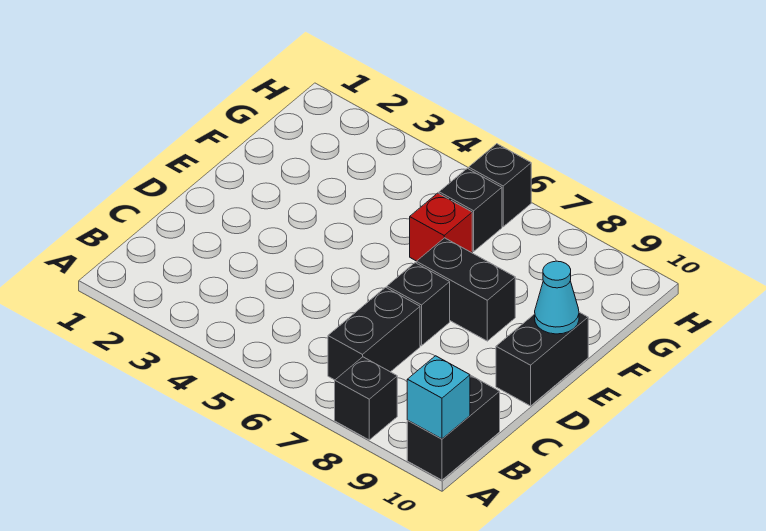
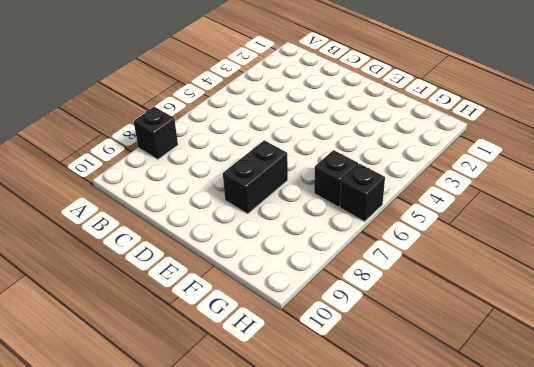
none -> black brick A10:B10 level 1
none -> black brick B7:C7 level 1

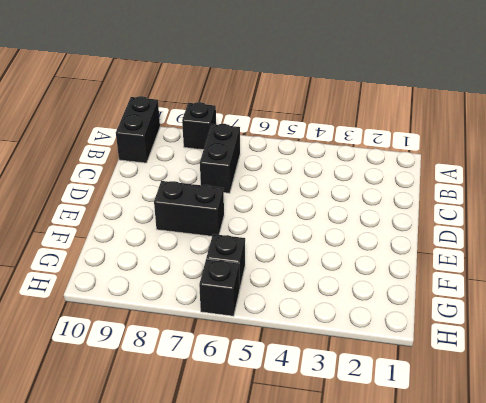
none -> black brick D7 level 1
none -> black brick D10:E10 level 1

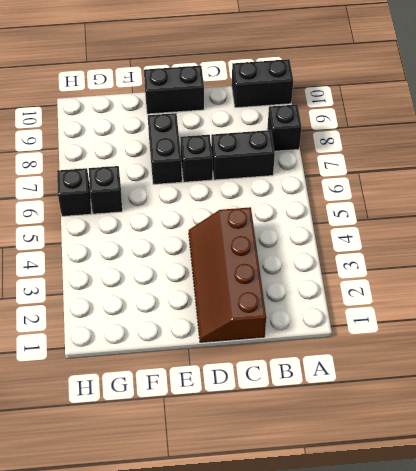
brown slope C1:D4 level 1 top C -> none
none -> red brick F6 level 1
none -> cyan brick A10 level 2

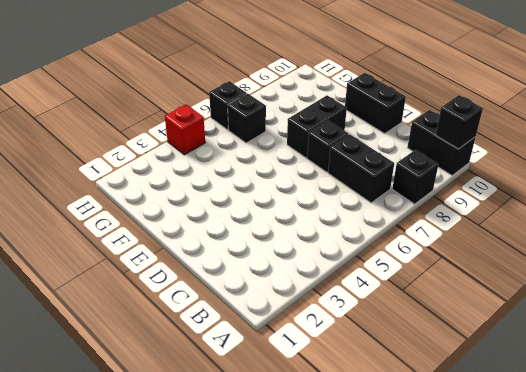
black brick A10 level 2 -> cyan brick A10 level 2
red brick H4 level 1 -> red brick F6 level 1
none -> cyan cone E10 level 2

